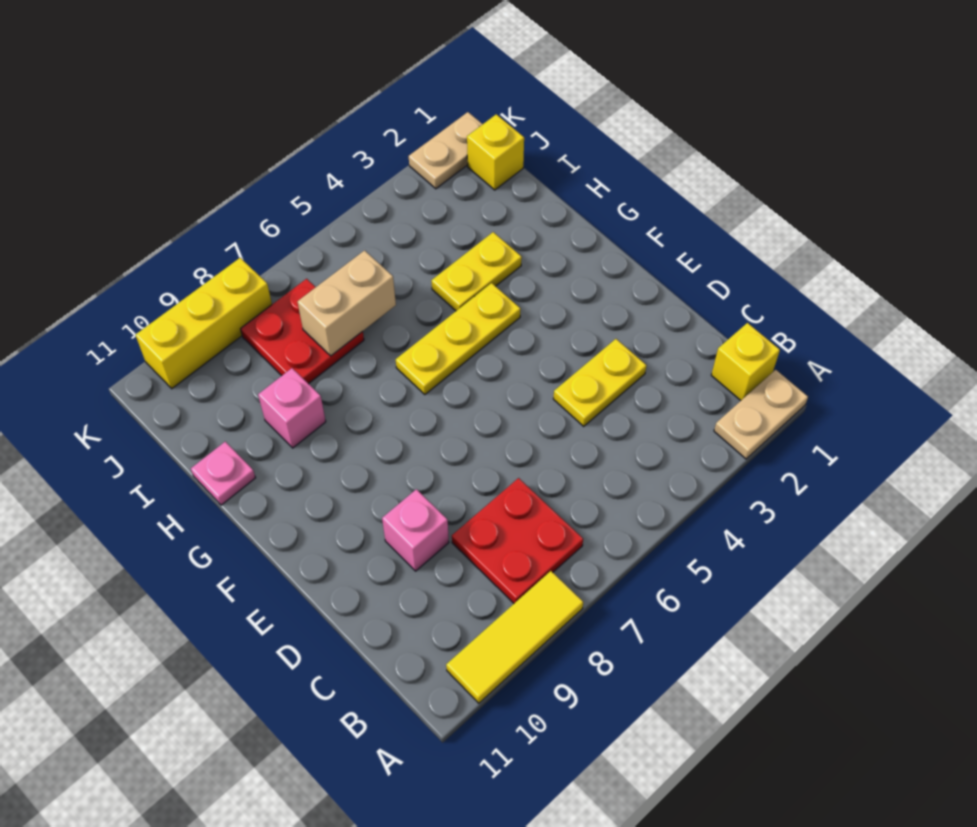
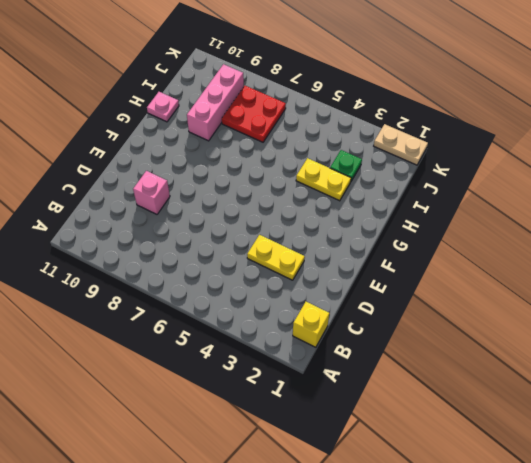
pink brick H9:J9 level 1 -> pink brick H9 level 1
green plate I3 level 1 -> none
none -> tan plate A1:A2 level 1
none -> yellow tile A8:A10 level 1
none -> red plate B7:C8 level 1

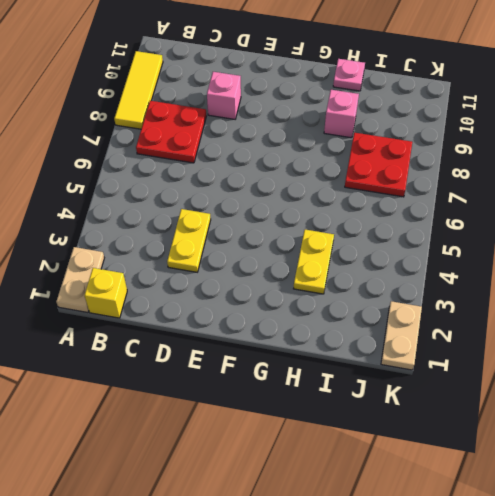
none -> yellow plate G4:G6 level 1
none -> yellow brick J1 level 1
none -> yellow brick K8:K10 level 1

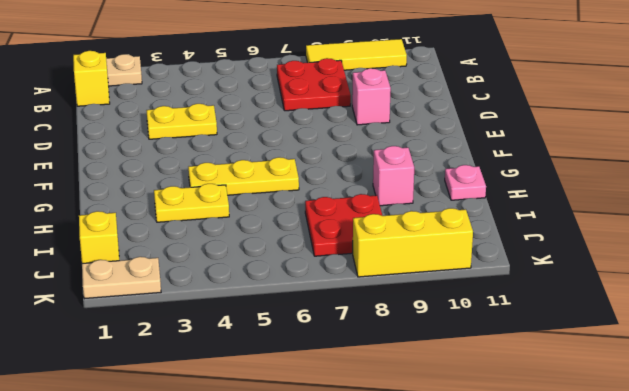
none -> tan brick I6:I7 level 2

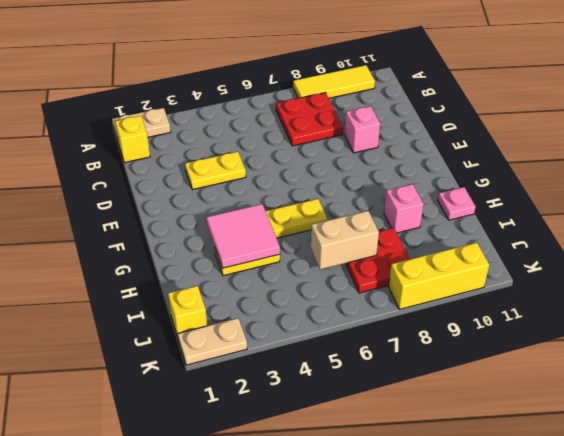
pink tile G3:H4 level 2 -> none

